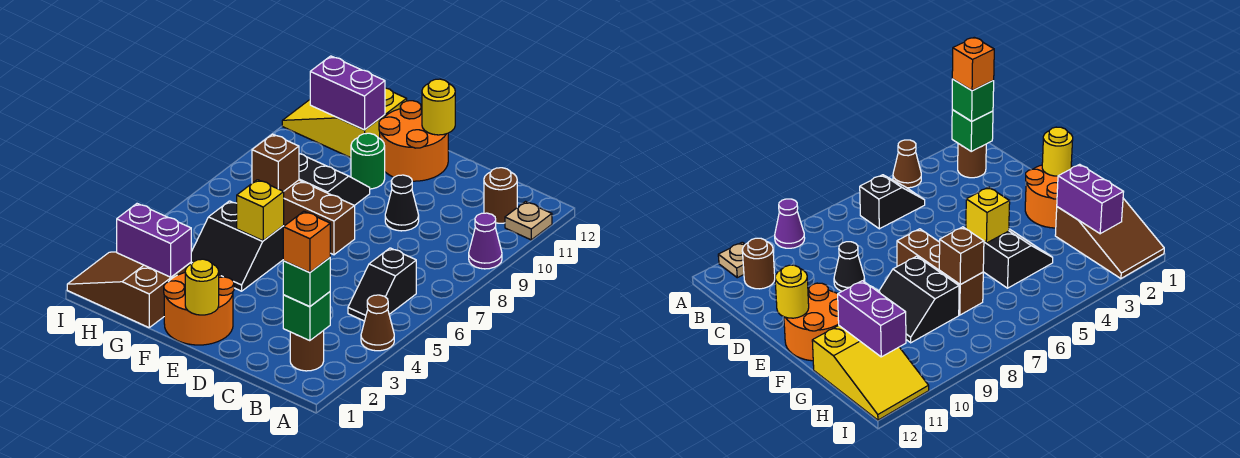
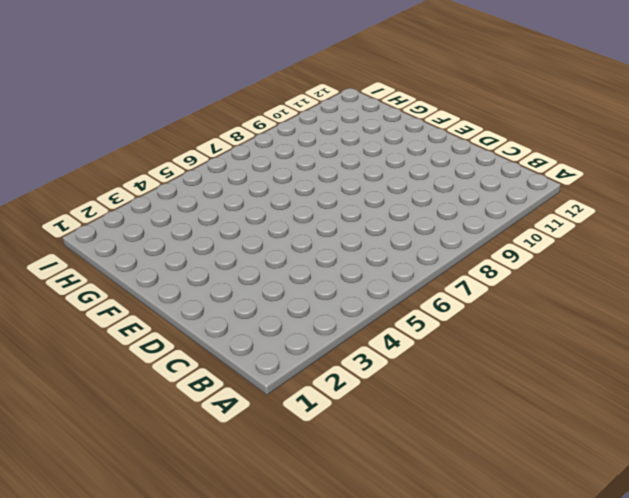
none -> brown cone A4 level 1
none -> purple cone A9 level 1
none -> tan plate A11 level 1

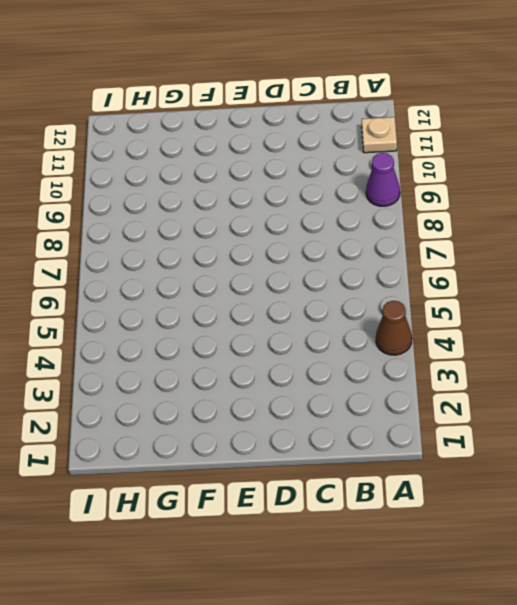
none -> brown round brick B2 level 1
none -> black slope B5:B6 level 1 top 6
none -> brown round brick B11 level 1

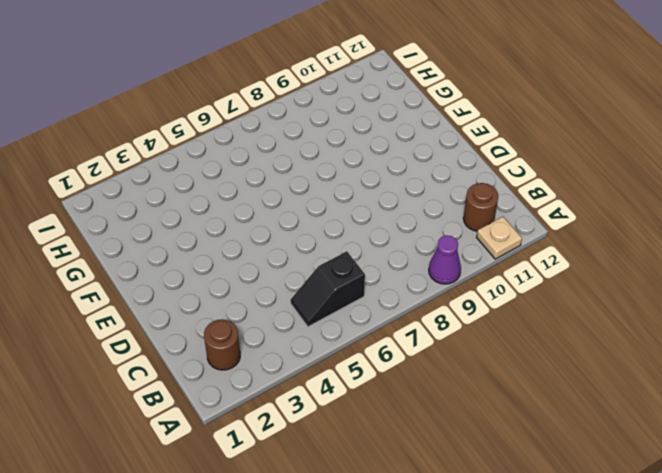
none -> brown cone A4 level 1
none -> black cone D9 level 1
none -> orange round brick E1:F2 level 1

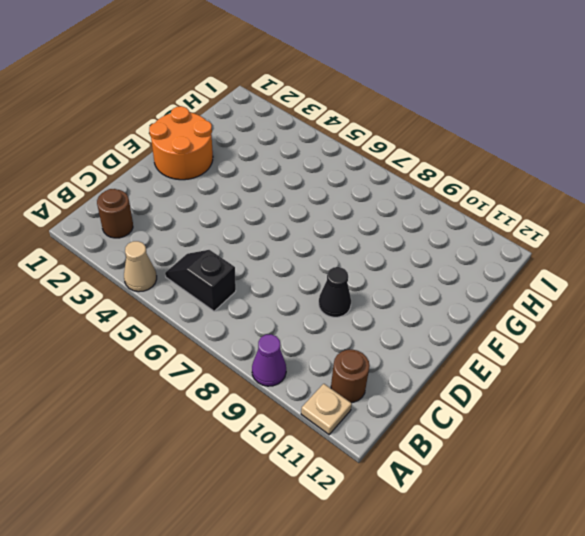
tan cone A4 level 1 -> brown cone A4 level 1
none -> brown brick E7:G7 level 1
none -> orange round brick E11:F12 level 1
none -> black slope F4:G5 level 1 top 5

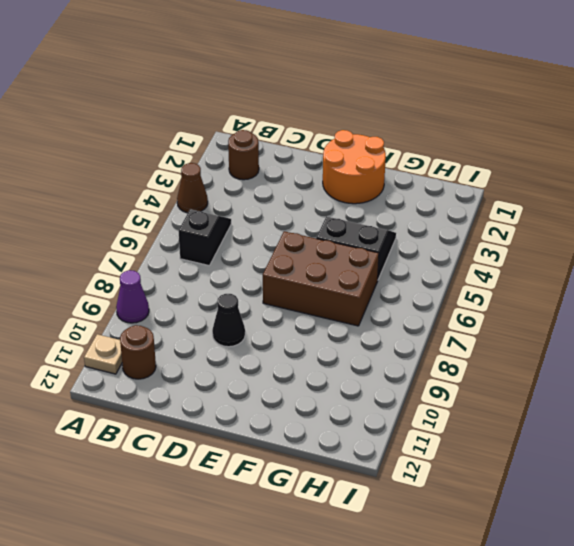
brown brick E6:G7 level 1 -> brown brick E7:G7 level 1
none -> orange round brick E11:F12 level 1
none -> black slope F8:G9 level 1 top 8
none -> green round brick F10 level 1

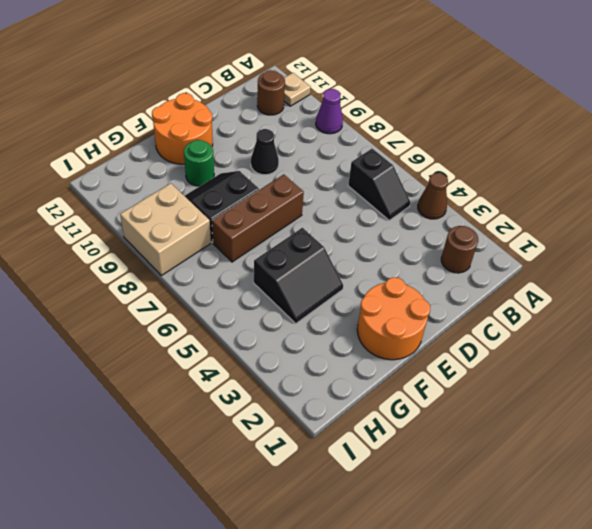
tan brick H8:I9 level 1 -> none
none -> brown slope G1:I2 level 1 top G
none -> yellow slope G11:I12 level 1 top G
none -> green brick B2 level 2

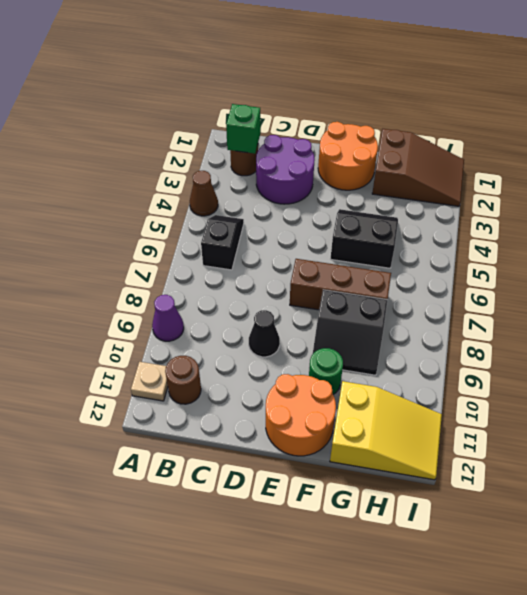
purple round brick C2:D3 level 1 -> none
none -> yellow round brick E1 level 2
none -> yellow round brick E12 level 2
none -> yellow brick F5 level 2

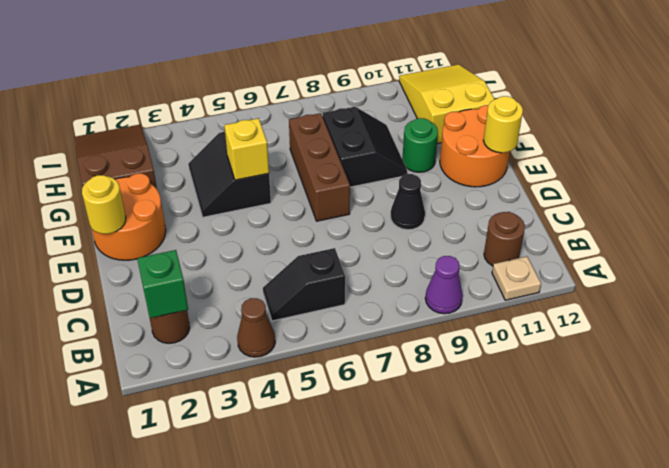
none -> purple brick G2:H2 level 2
none -> brown brick G7 level 2
none -> purple brick G11:H11 level 2

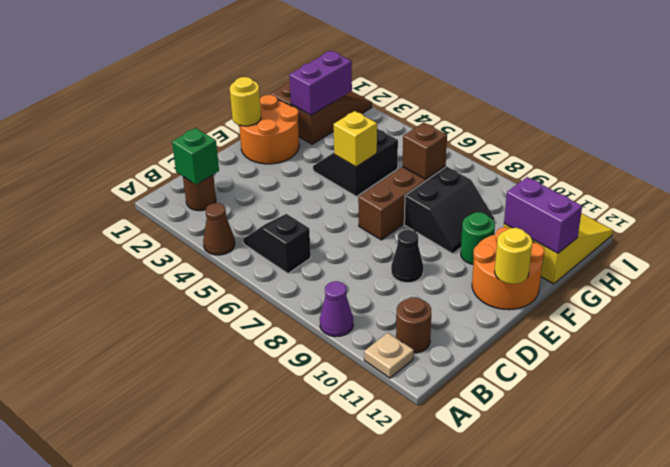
purple brick G11:G12 level 2 -> purple brick G11:H11 level 2
none -> green brick B2 level 3
none -> orange brick B2 level 4

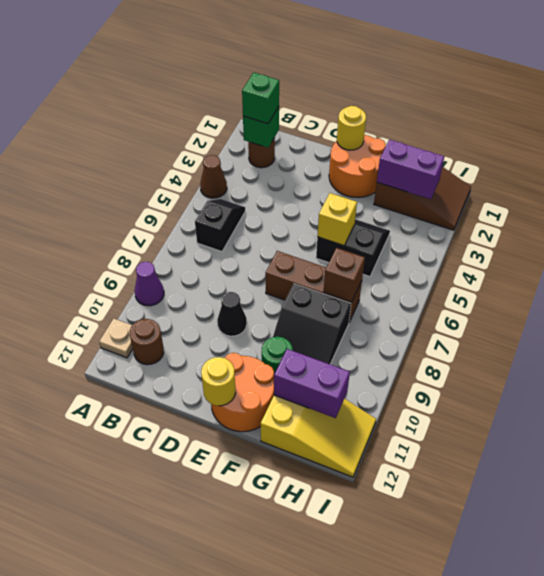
none -> orange brick B2 level 4

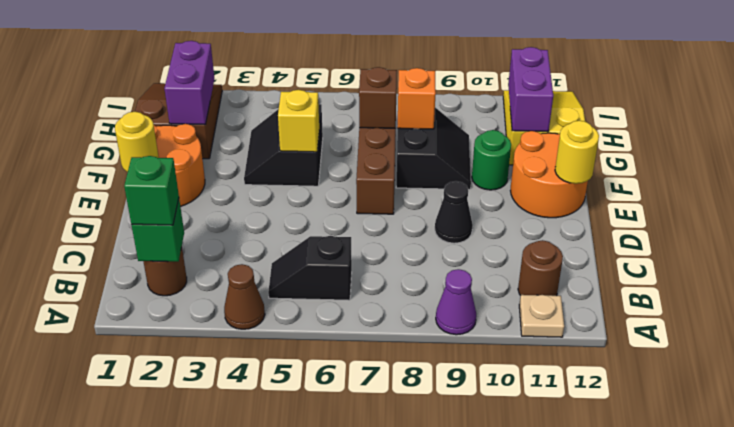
orange brick G8 level 2 -> orange brick B2 level 4

